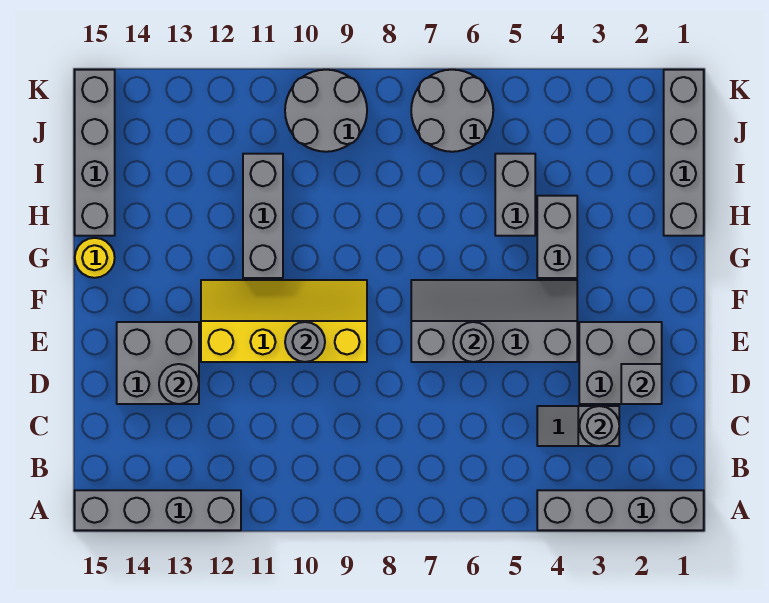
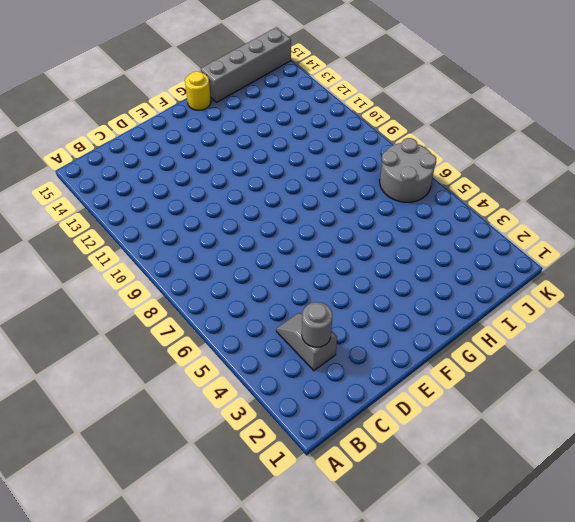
none -> grey brick A1:A4 level 1
none -> grey brick A12:A15 level 1
none -> grey brick D2:E3 level 1

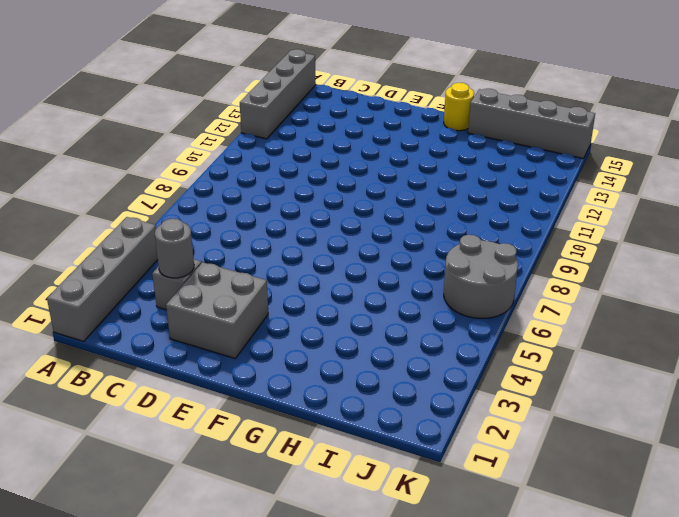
none -> grey brick D13:E14 level 1
none -> grey slope E4:F7 level 1 top E
none -> yellow slope E9:F12 level 1 top E

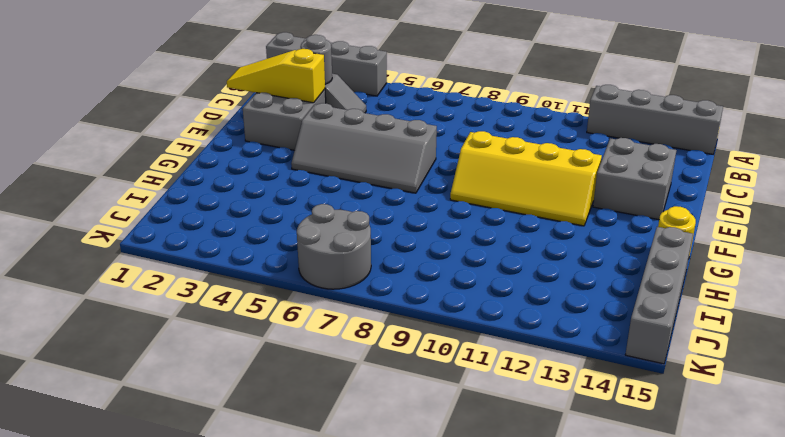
yellow slope D1:D3 level 2 top 3 -> grey brick D2 level 2
none -> grey brick G4:H4 level 1
none -> grey brick G11:I11 level 1
none -> grey brick H1:K1 level 1

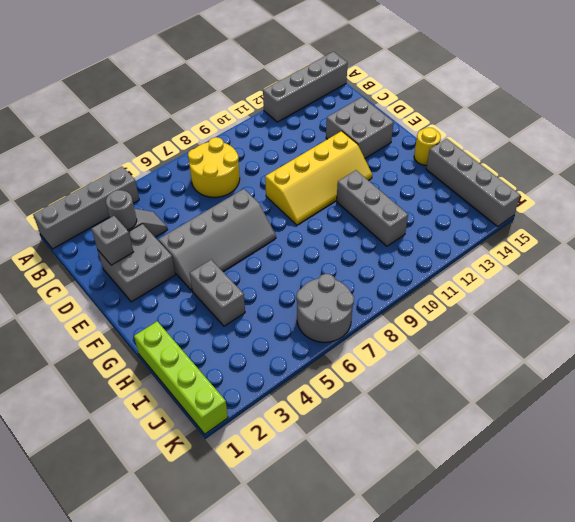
yellow round brick B7:C8 level 1 -> none
lime brick H1:K1 level 1 -> grey brick H1:K1 level 1
none -> grey brick H5:I5 level 1
none -> grey round brick J9:K10 level 1
none -> grey round brick D13 level 2

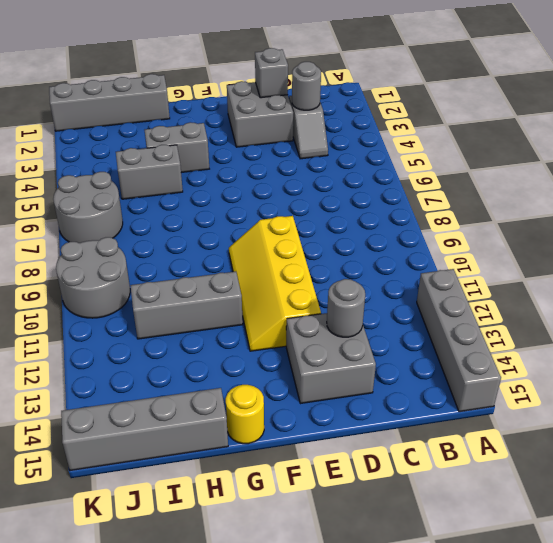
none -> grey brick A1:A4 level 1
none -> grey slope E4:F7 level 1 top E
none -> grey round brick E6 level 2

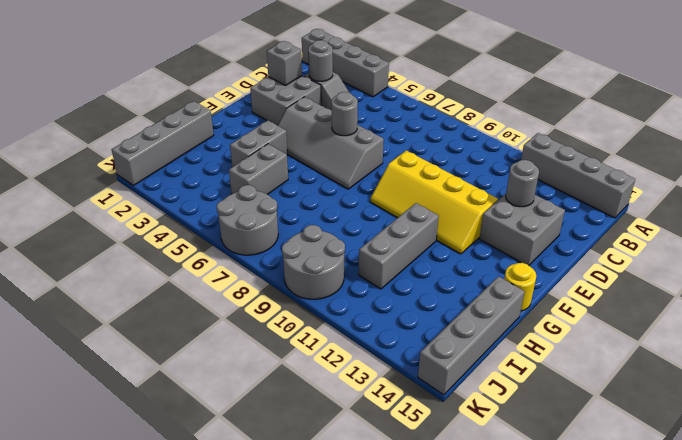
none -> grey round brick E10 level 2

